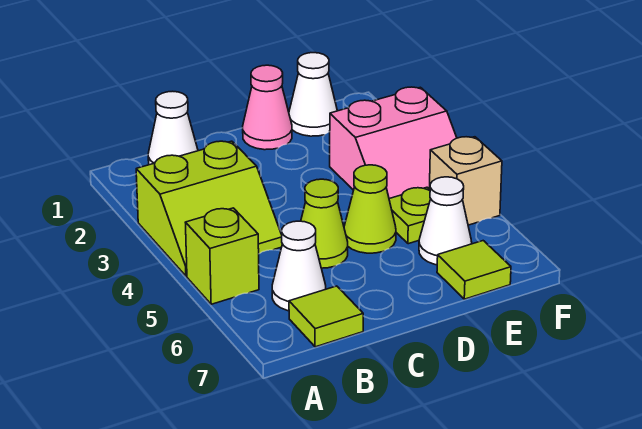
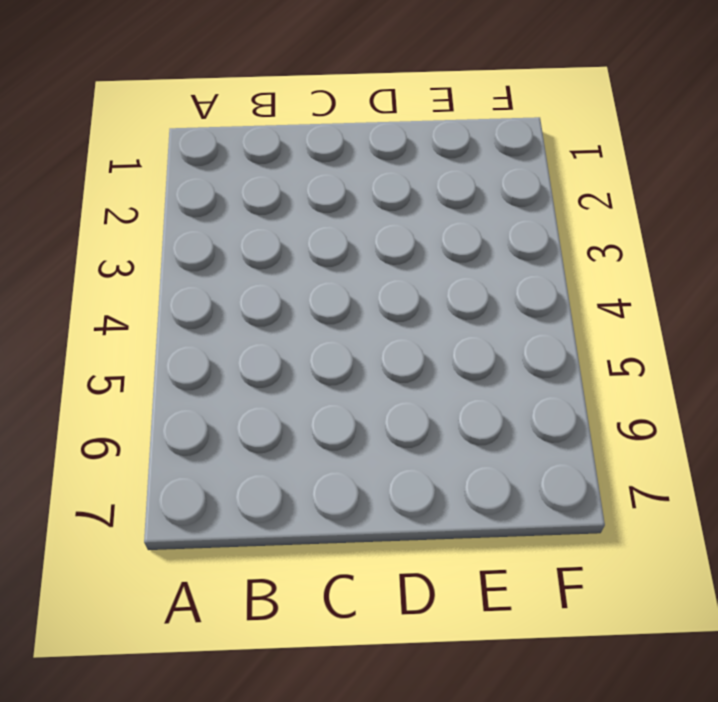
none -> lime slope A3:B4 level 1 top 3
none -> lime brick A5 level 1
none -> white cone B1 level 1

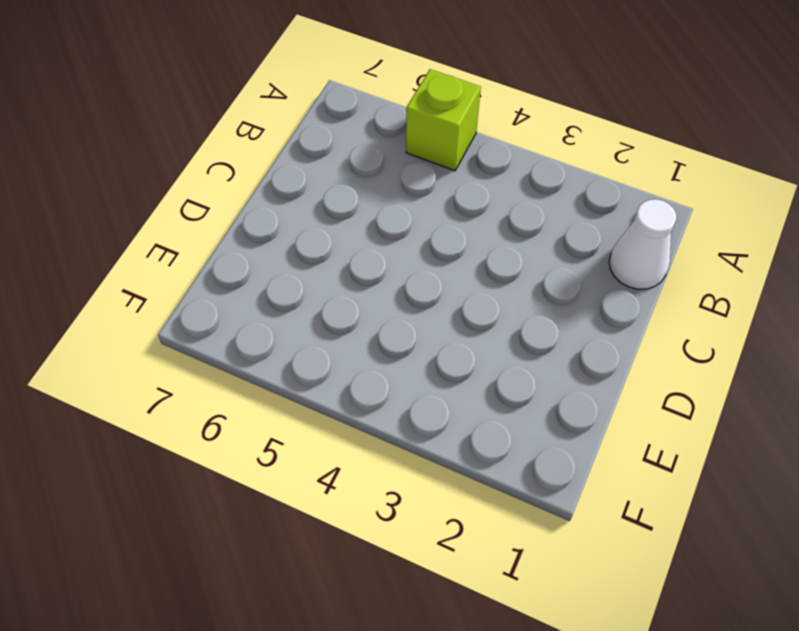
none -> lime slope A3:B4 level 1 top 3
none -> white cone B6 level 1
none -> lime tile B7 level 1

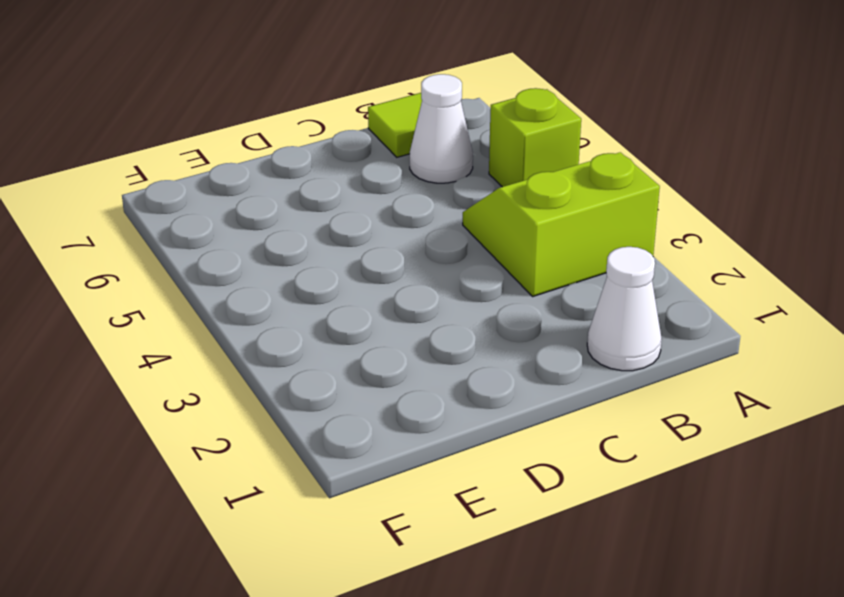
none -> lime cone C5 level 1
none -> pink cone D1 level 1
none -> lime cone D5 level 1

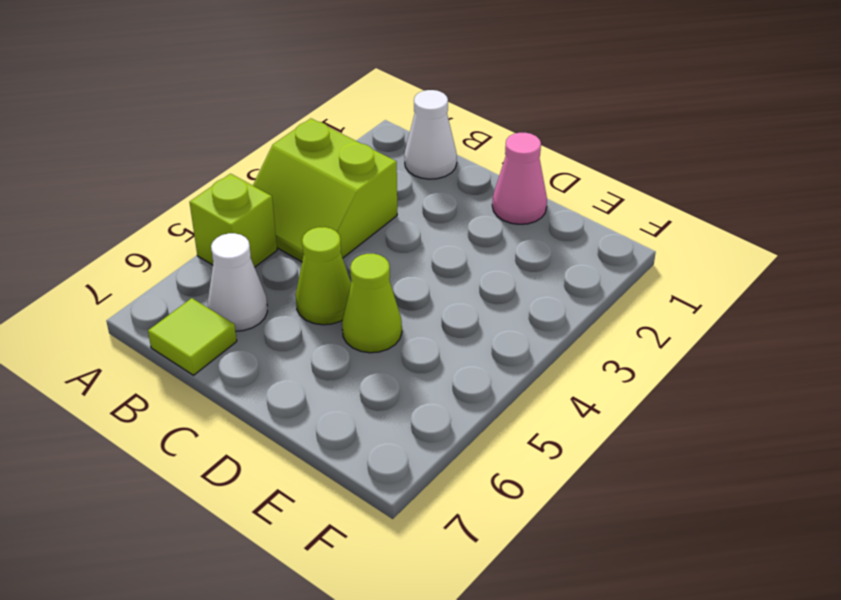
none -> white cone E1 level 1
none -> pink slope E3:F4 level 1 top 3
none -> lime plate E5 level 1

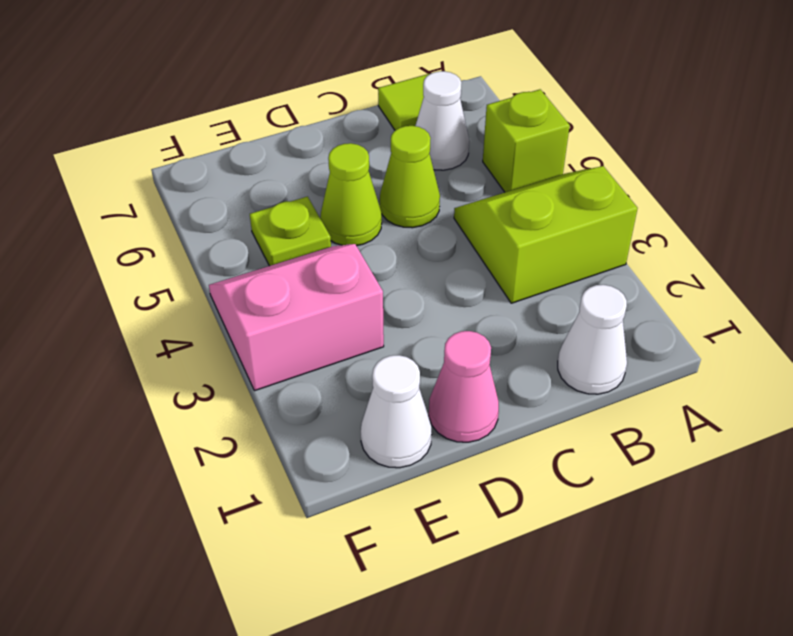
none -> white cone E6 level 1
none -> lime tile E7 level 1
none -> tan brick F5 level 1

